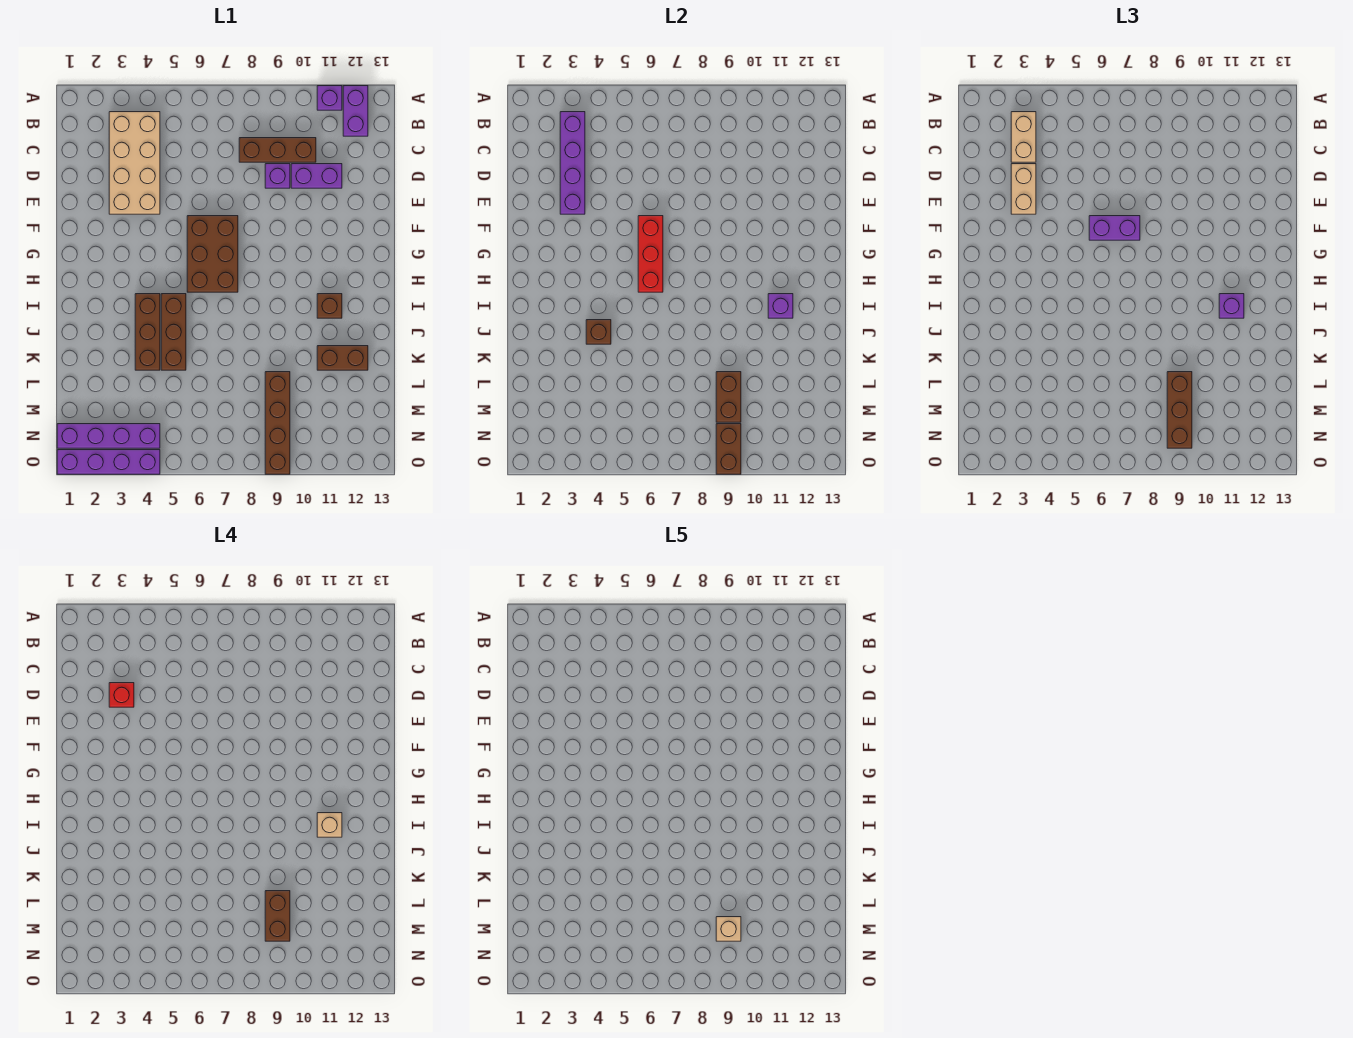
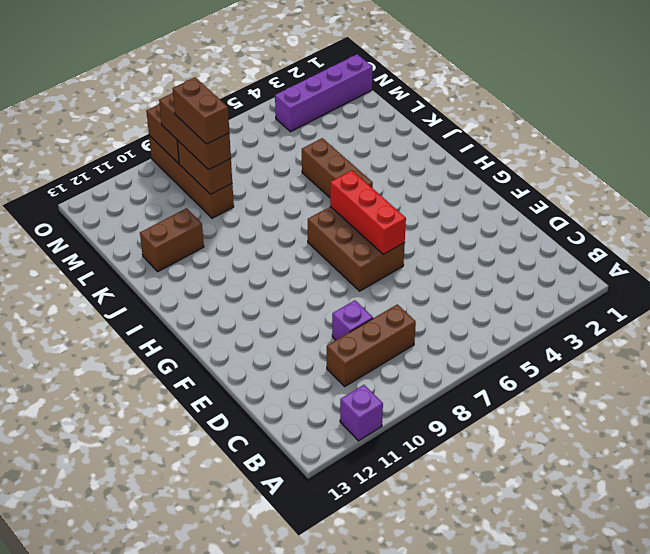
none -> purple brick A12:B12 level 1
none -> tan brick B3:E4 level 1
none -> purple brick D10:D11 level 1

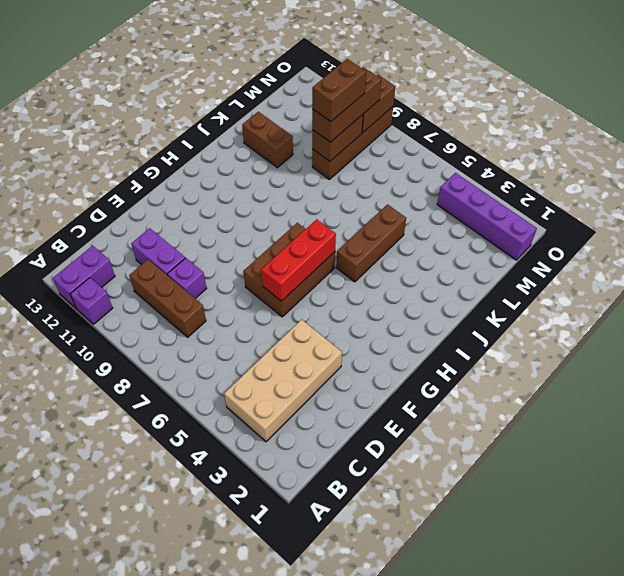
none -> brown brick I4:K4 level 1
none -> brown brick I11 level 1
none -> purple brick O1:O4 level 1

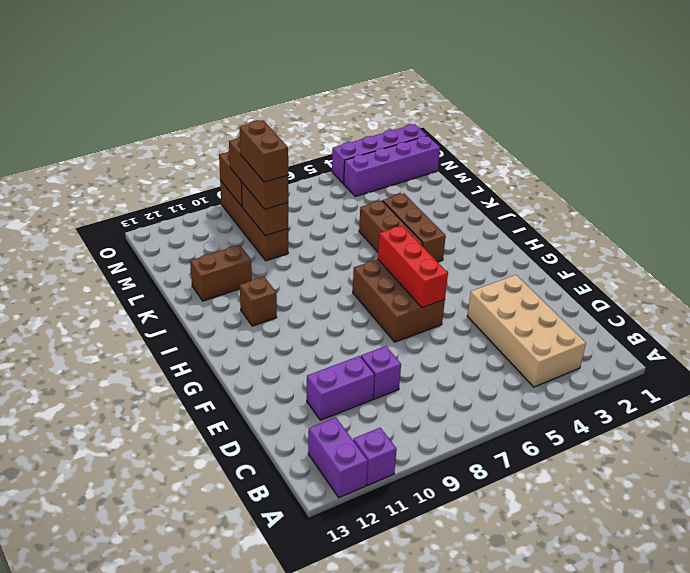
none -> brown brick C8:C10 level 1
none -> purple brick B3:E3 level 2
none -> purple brick I11 level 2

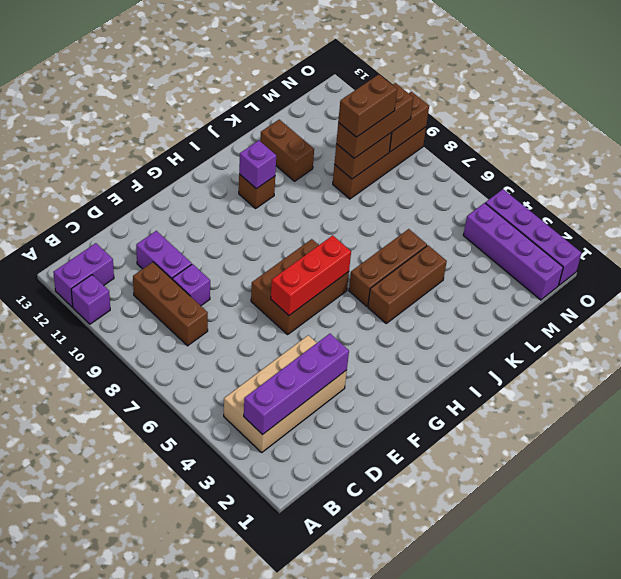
none -> brown brick J4 level 2
none -> tan brick B3:C3 level 3
none -> tan brick D3:E3 level 3

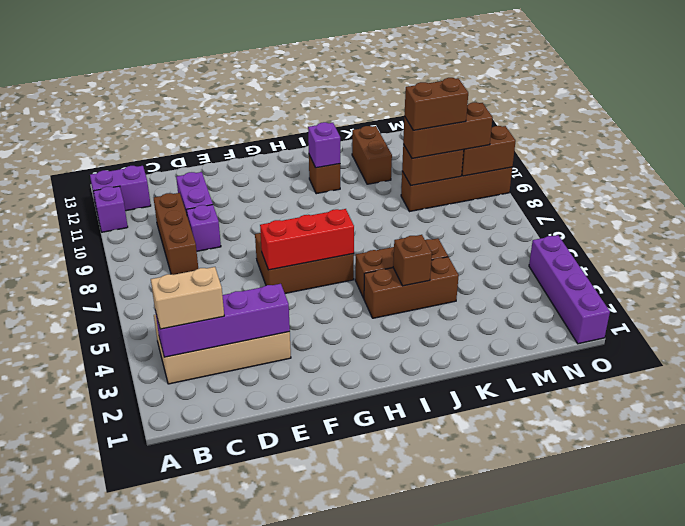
none -> purple brick N1:N4 level 1
none -> tan brick D3:E3 level 3
none -> purple brick F6:F7 level 3

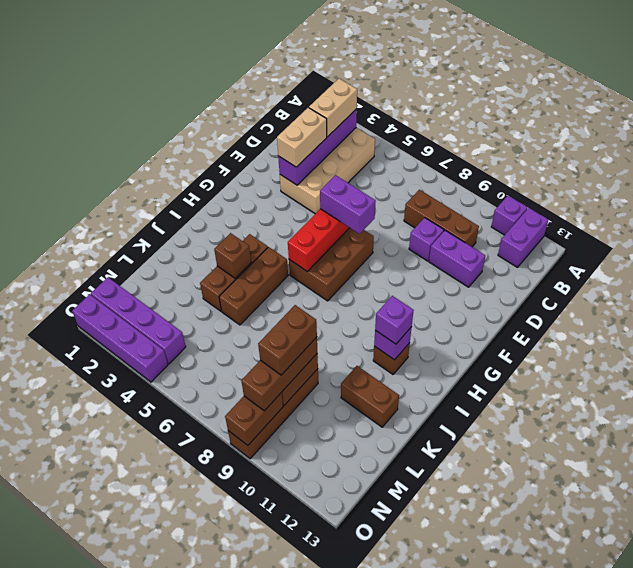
none -> red brick D3 level 4
none -> tan brick I11 level 4
none -> tan brick M9 level 5

